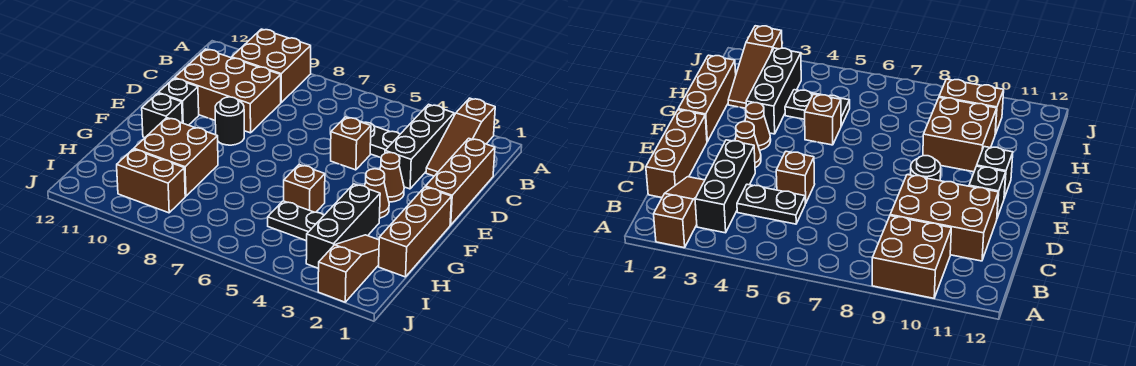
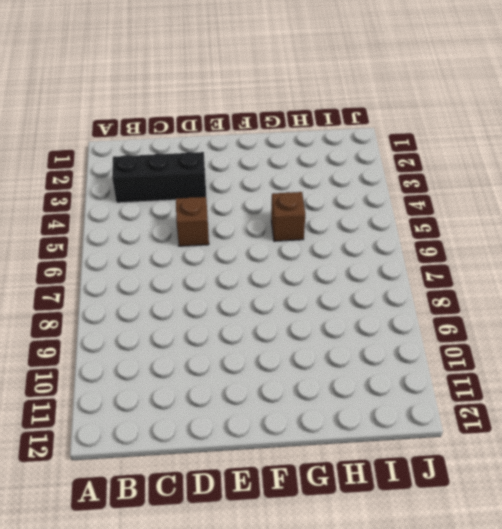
none -> brown slope A2:C2 level 1 top A
none -> brown brick A9:B10 level 1
none -> brown brick C1:E1 level 1

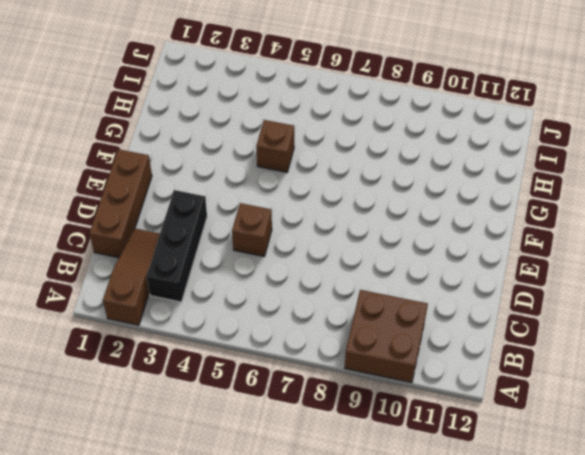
none -> black plate C4:C5 level 1
none -> brown brick C9:D11 level 1
none -> brown cone E3 level 1

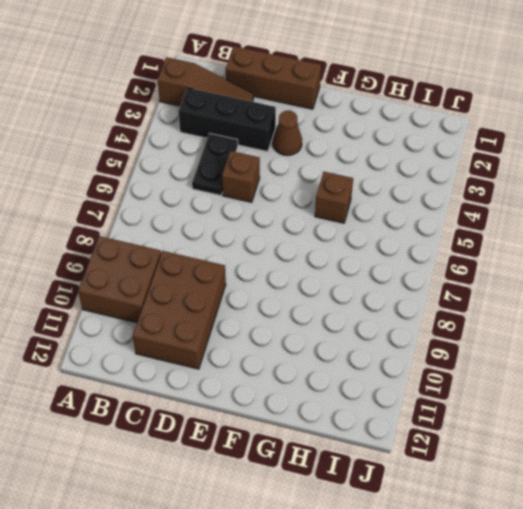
none -> black round brick E9 level 1
none -> black brick E11 level 1
none -> brown brick F1:H1 level 1

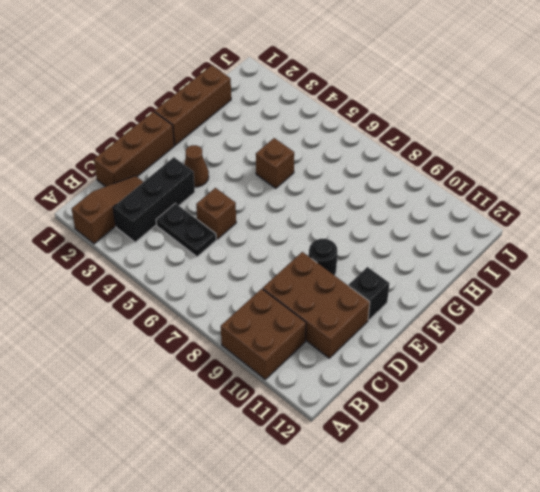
none -> brown cone F3 level 1
none -> black brick F11 level 1
none -> black brick G3:I3 level 1

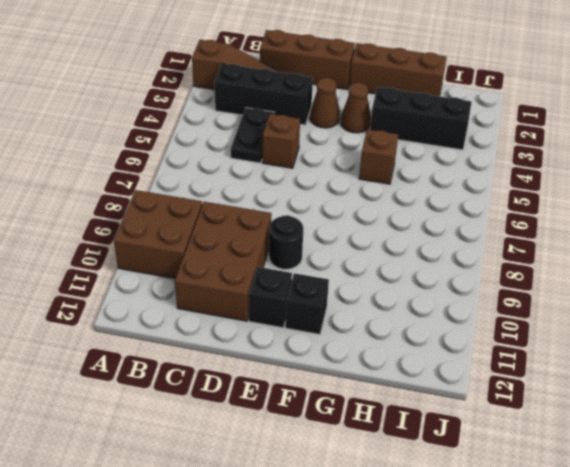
none -> brown brick G9:H10 level 1
none -> brown slope H2:J2 level 1 top J
none -> black plate H4:H5 level 1

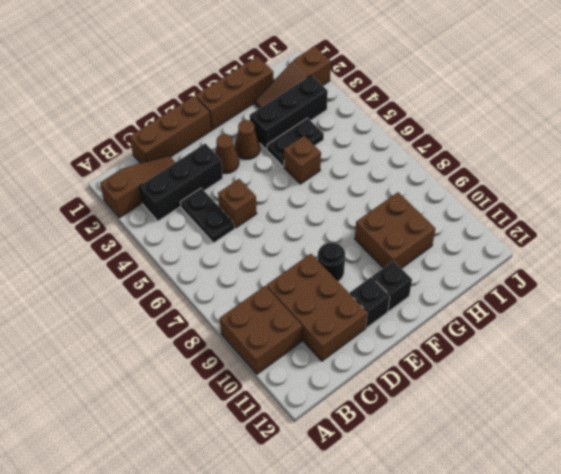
black plate G4:H4 level 1 -> black plate H4:H5 level 1
none -> brown brick I9:I10 level 1

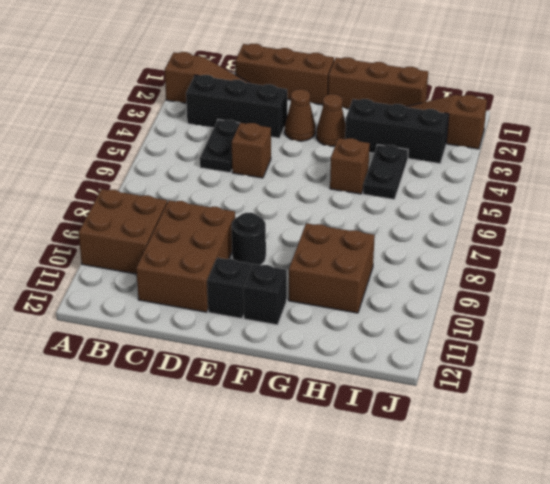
none -> brown brick I9:I10 level 1

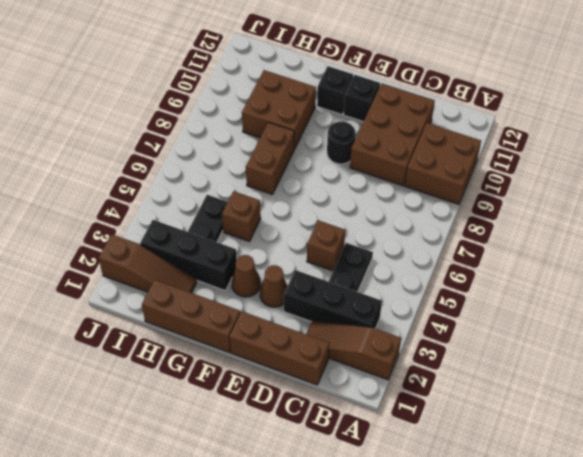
brown brick G7:G8 level 1 -> brown brick I9:I10 level 1

